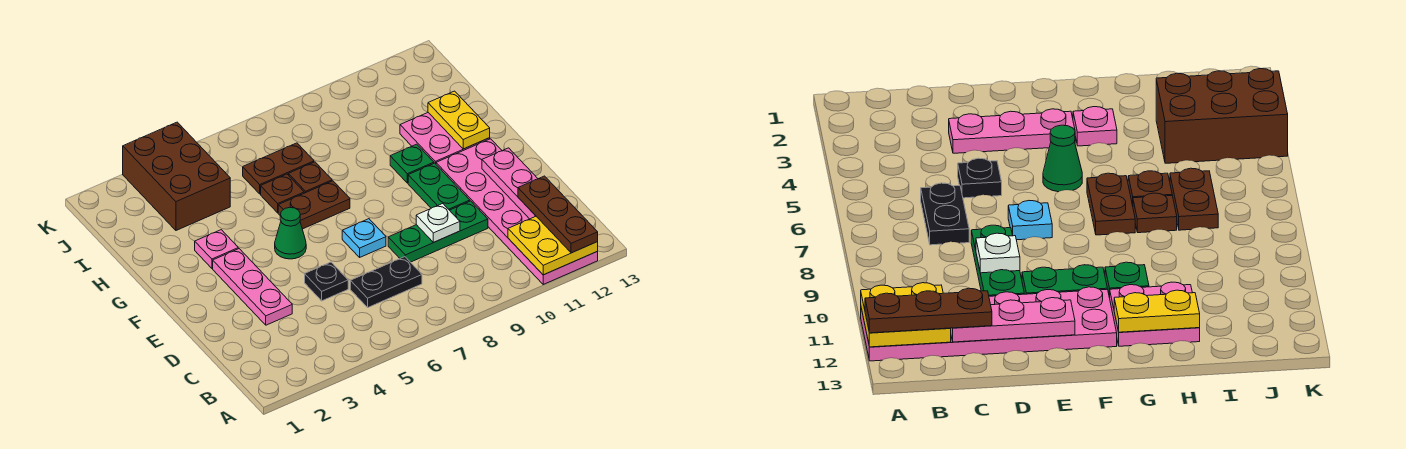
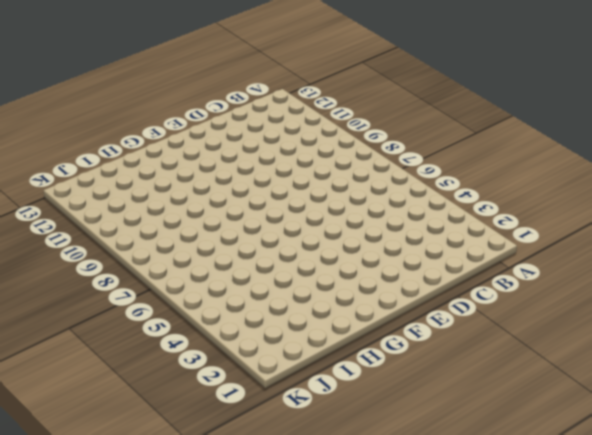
none -> pink plate A11:F12 level 1
none -> black plate C6:C7 level 1
none -> pink plate D3:F3 level 1

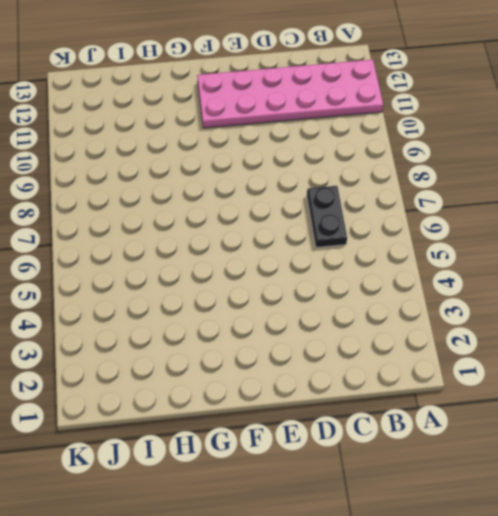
none -> pink plate D3:F3 level 1
none -> black plate D5 level 1
none -> green plate D8:D10 level 1

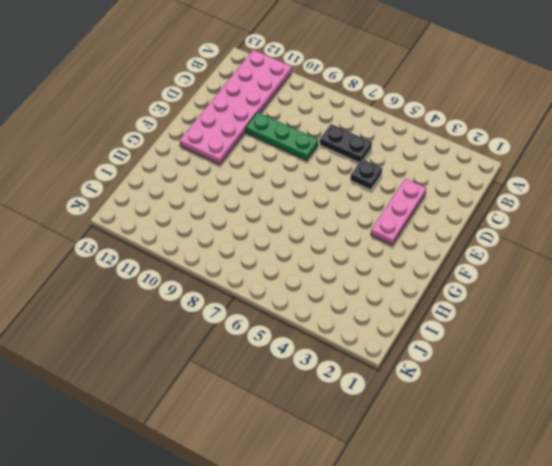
none -> cyan plate E7 level 1
none -> green plate E10:F10 level 1
none -> green cone F5 level 1

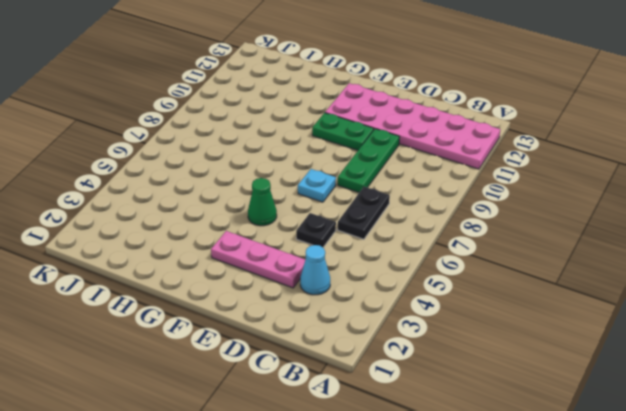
cyan cone C3 level 1 -> none
none -> pink plate G3 level 1
none -> brown plate G6:G7 level 1
none -> green plate G10 level 1

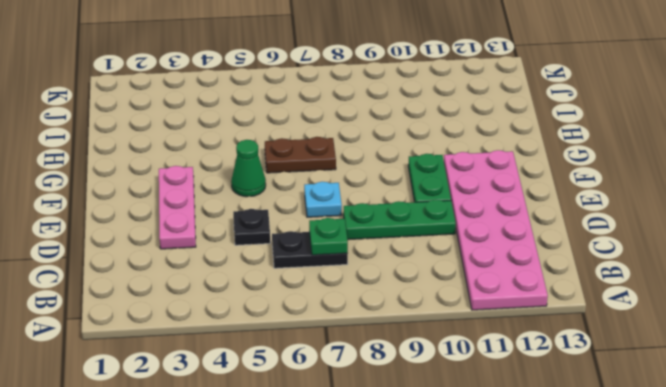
green plate C7 level 2 -> green plate G10 level 1
none -> pink plate G3 level 1
none -> pink plate G11:H12 level 1
none -> brown plate H6 level 1

